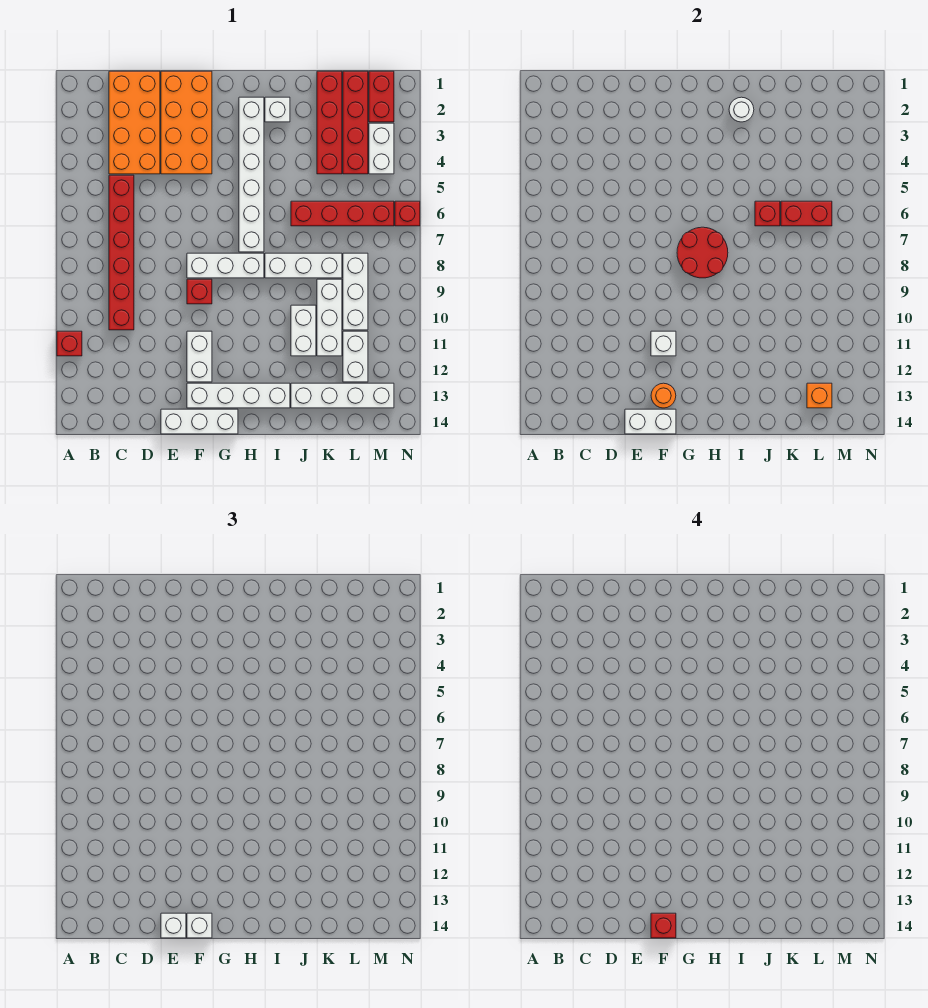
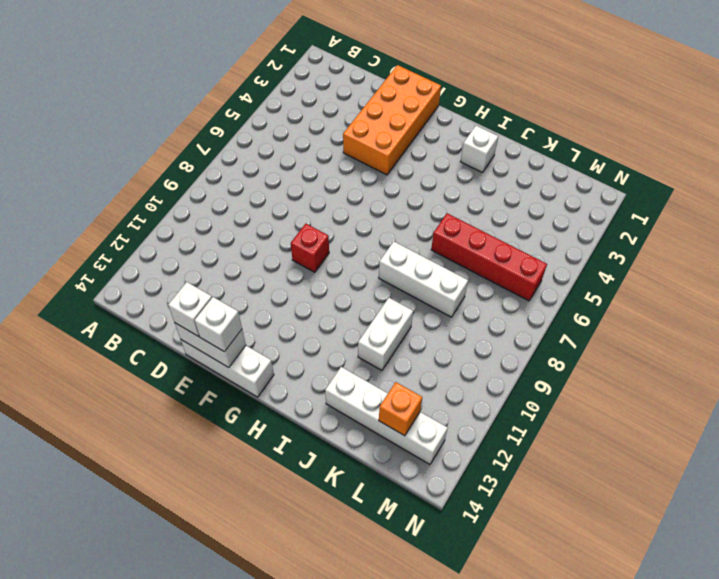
none -> red brick A11 level 1
none -> orange brick C1:D4 level 1
none -> red brick C5:C10 level 1
none -> white brick F8:H8 level 1

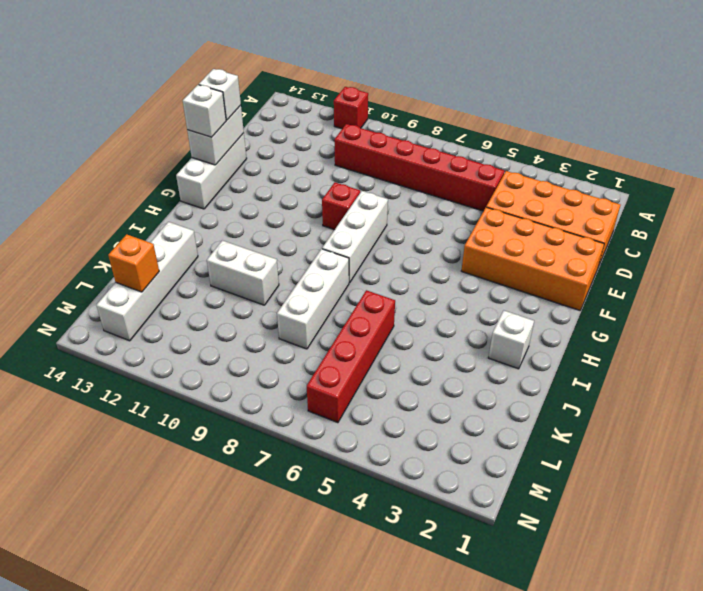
none -> white brick F11:F12 level 1
none -> white brick F13:I13 level 1
none -> white brick H2:H7 level 1
none -> red brick K1:K4 level 1

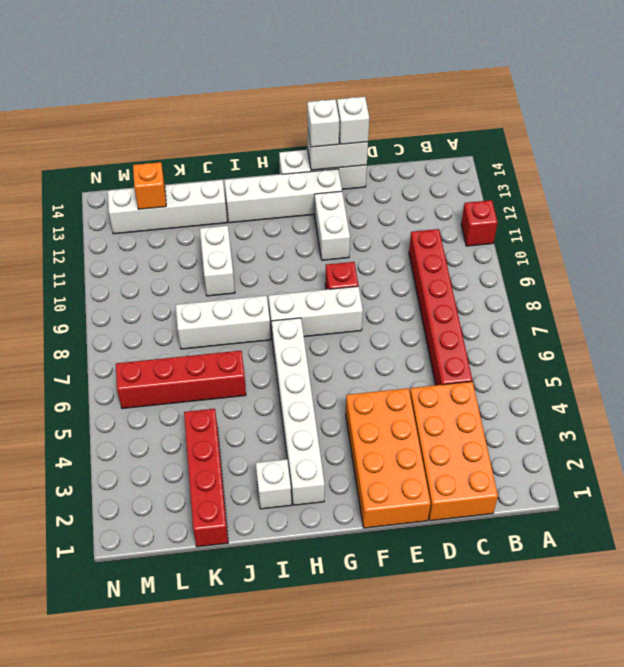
none -> white brick K9:K11 level 1
none -> red brick L1:L4 level 1
none -> white brick L8:L10 level 1
none -> white brick L11:L12 level 1

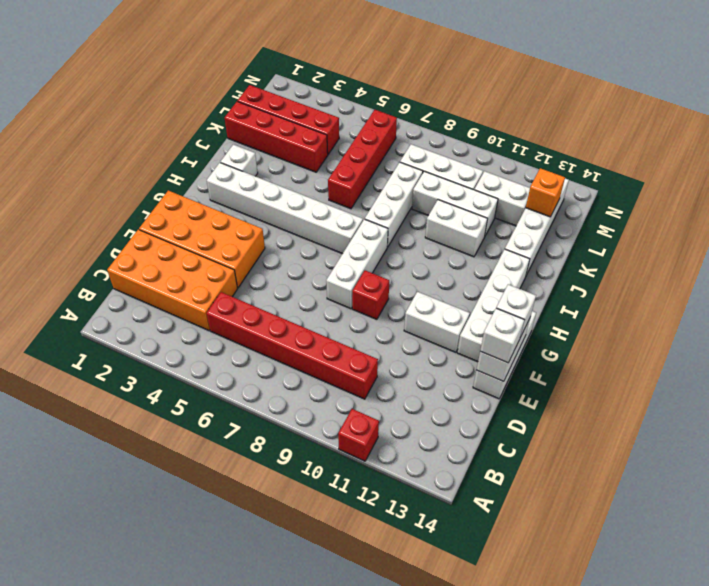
none -> red brick M1:M2 level 1
none -> white brick M3:M4 level 1
none -> red brick N6 level 1
none -> white brick F11 level 2

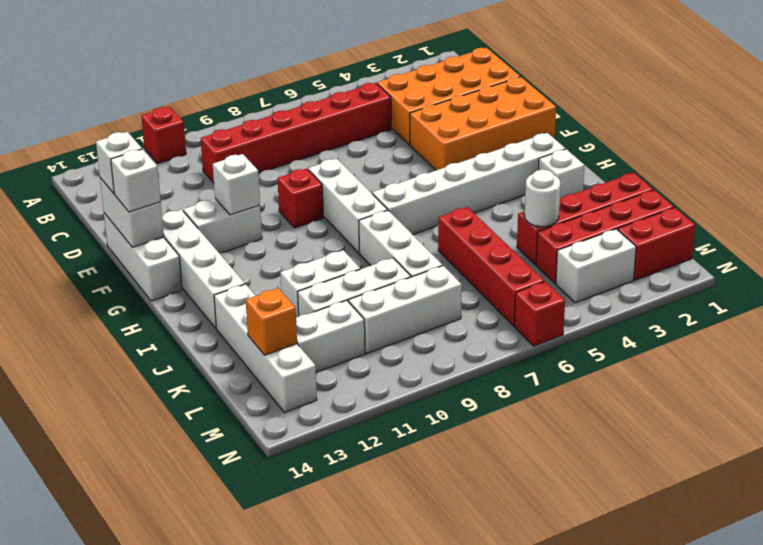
white round brick K4 level 2 -> white round brick I2 level 2
none -> orange round brick F13 level 2
none -> red round brick G7:H8 level 2
none -> red brick J6 level 2
none -> red brick K6:L6 level 2

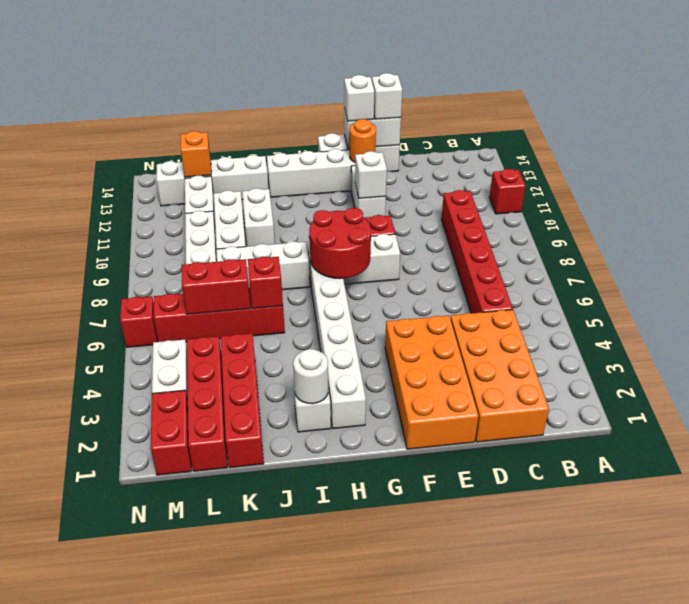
none -> red brick F14 level 4

